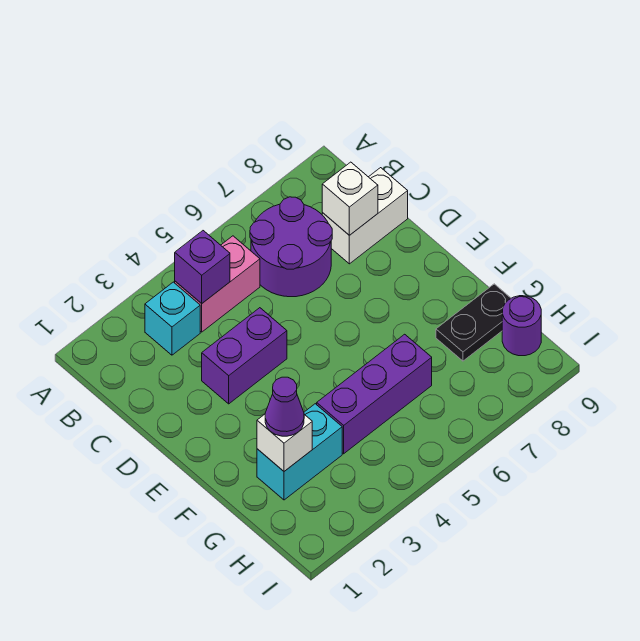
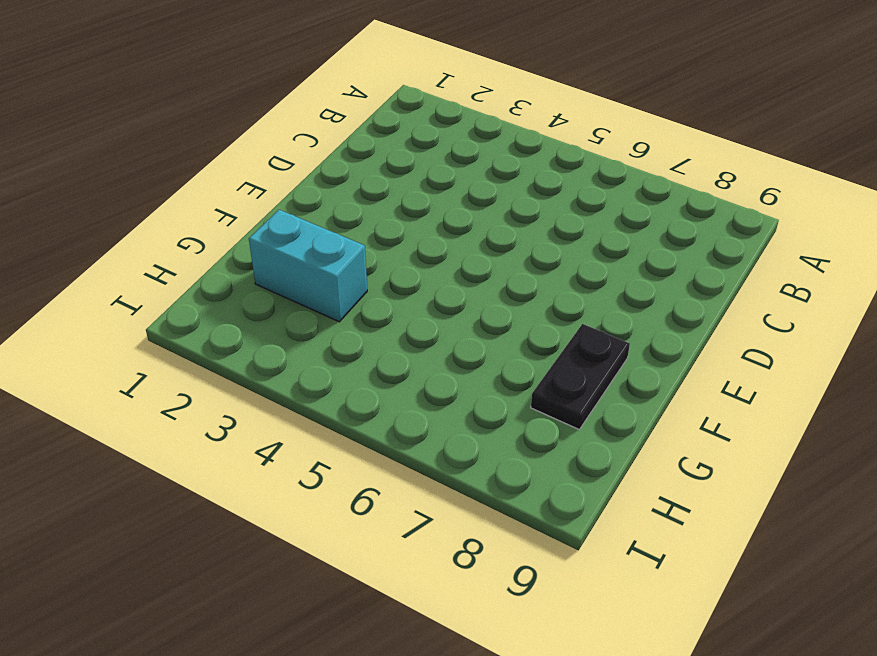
black plate F8:G8 level 1 -> black plate G8:G9 level 1
none -> cyan brick B3 level 1
none -> pink brick B4:B5 level 1
none -> purple round brick B6:C7 level 1

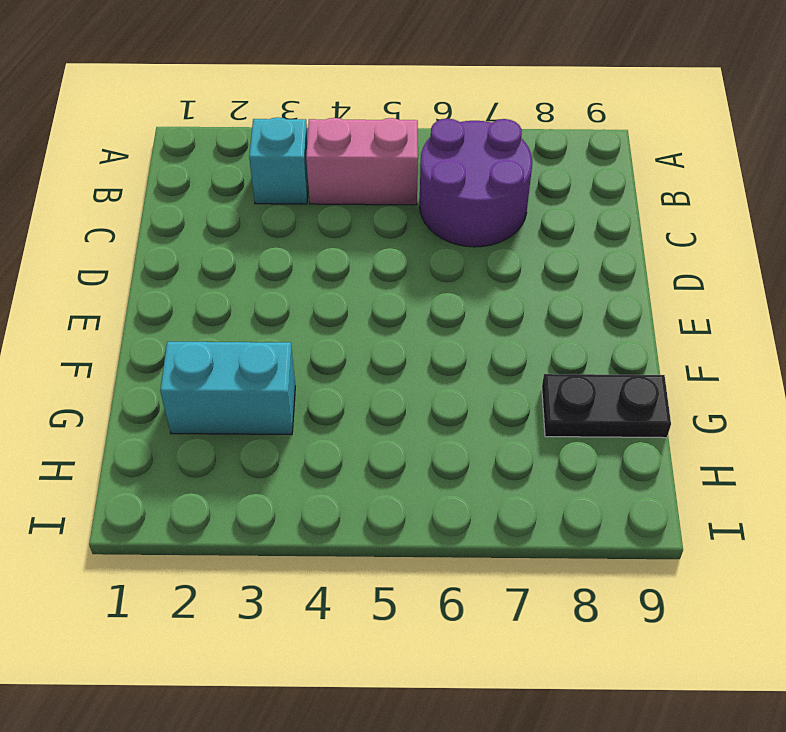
none -> white brick C8:C9 level 1
none -> purple brick D3:D4 level 1
none -> purple brick G4:G6 level 1

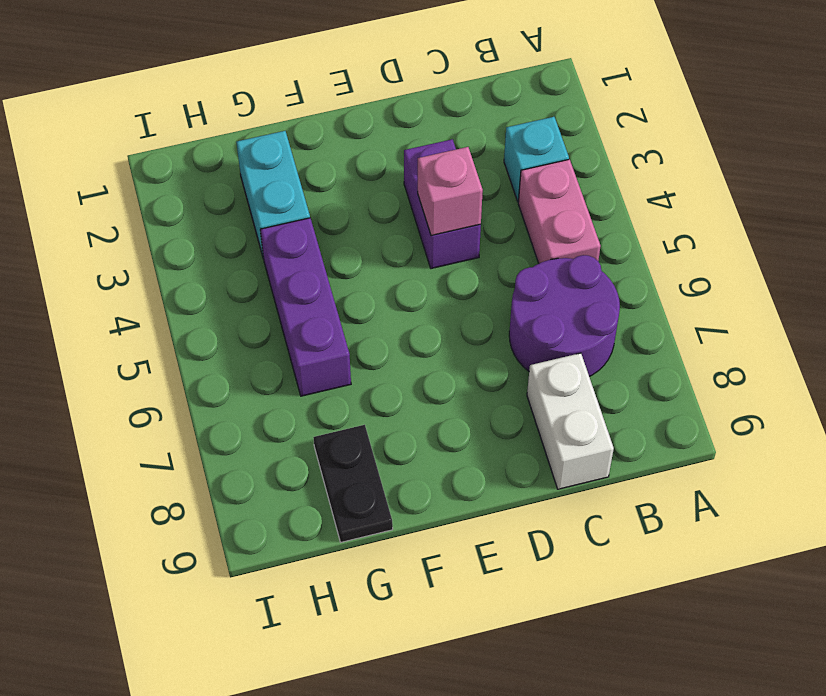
pink brick D4 level 2 -> none
none -> purple round brick H9 level 1
none -> purple brick B4 level 2
none -> white brick C8 level 2

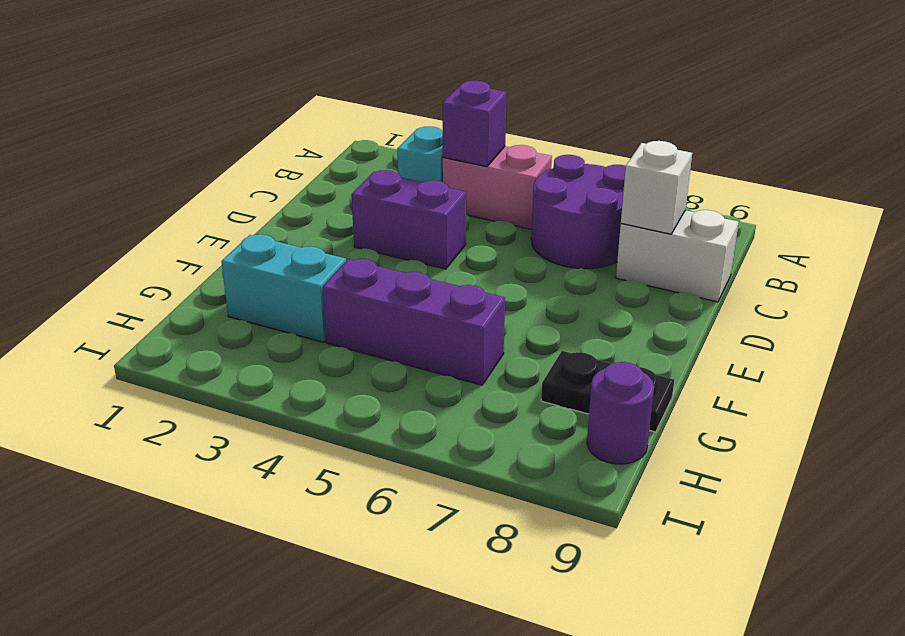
none -> white brick G2 level 2
none -> purple cone G2 level 3

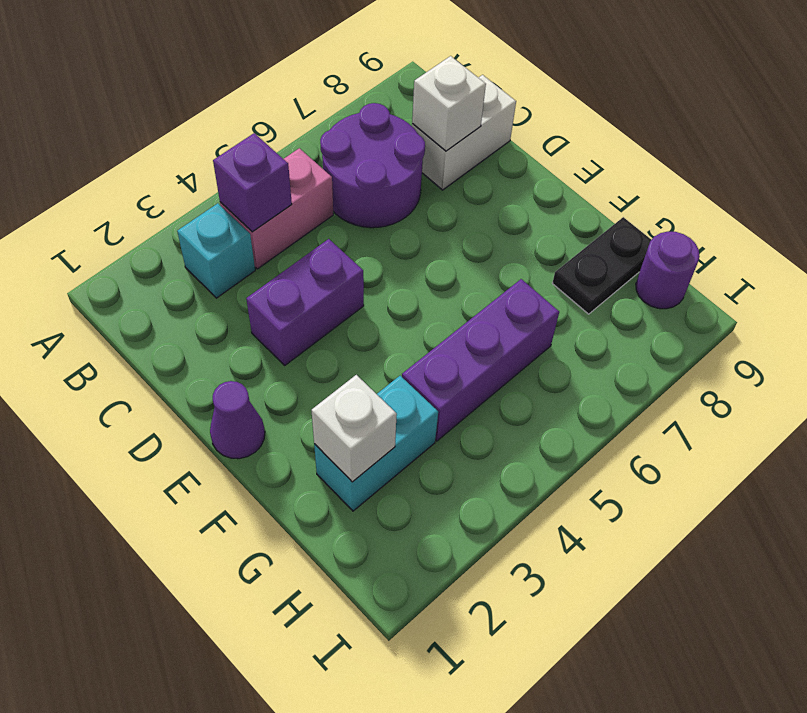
purple cone E1 level 1 -> purple cone G2 level 3

